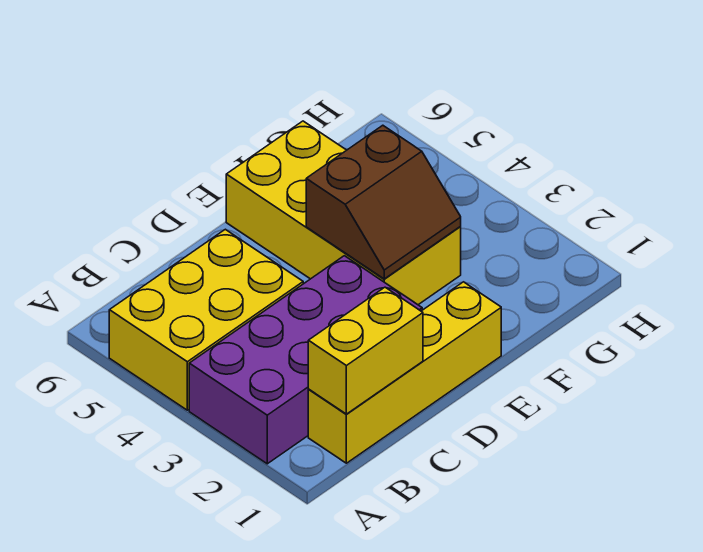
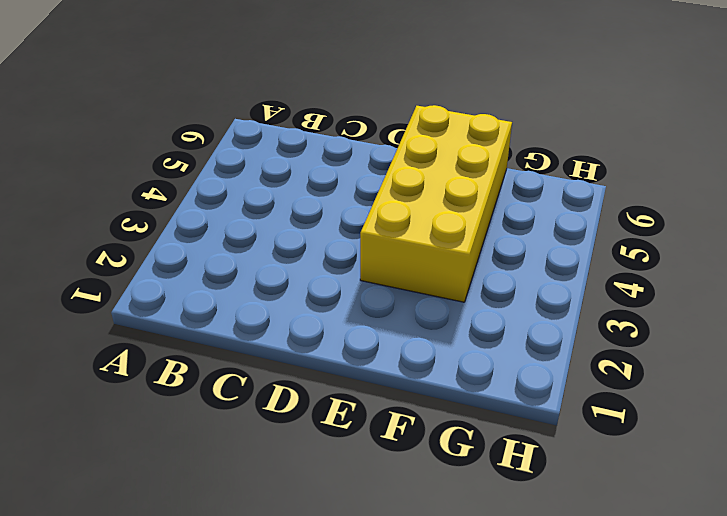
none -> purple brick A2:D3 level 1
none -> yellow brick A4:C5 level 1

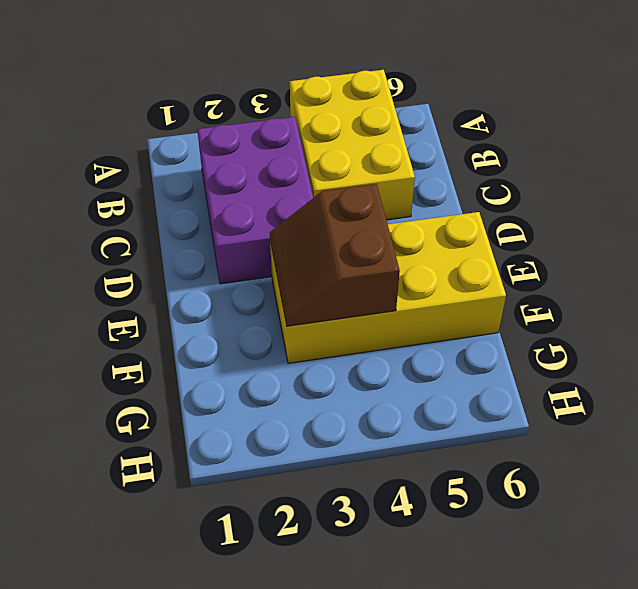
purple brick B2:D3 level 1 -> purple brick A2:D3 level 1
none -> yellow brick B1:E1 level 1
none -> yellow brick B1:C1 level 2

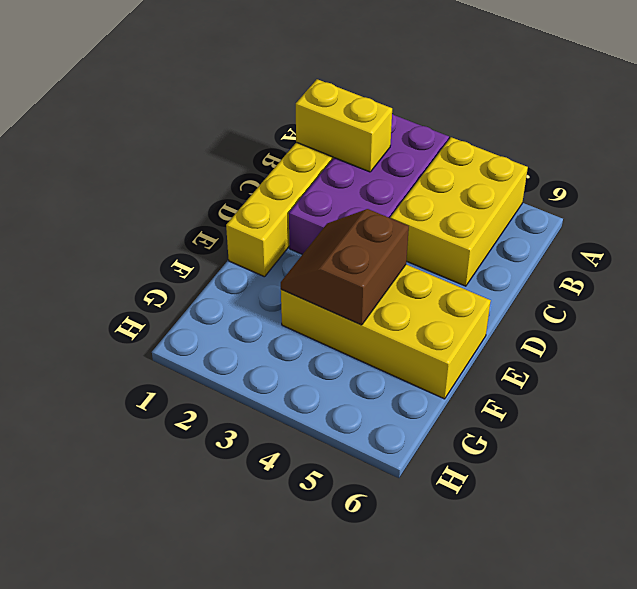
yellow brick B1:B2 level 2 -> yellow brick B1:C1 level 2

